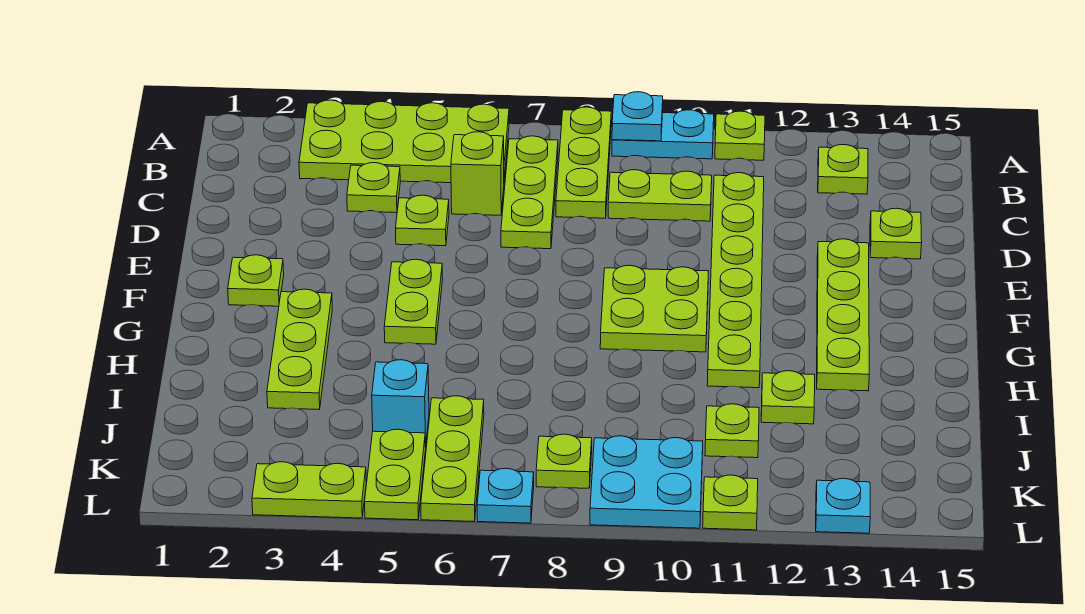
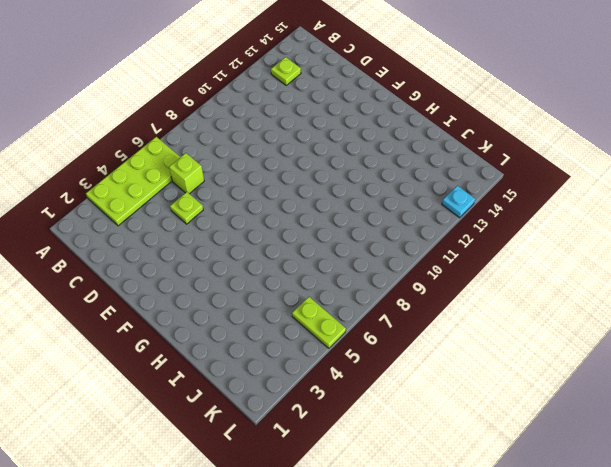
none -> lime plate A8:C8 level 1
none -> cyan plate A9:A10 level 1
none -> lime plate A11 level 1

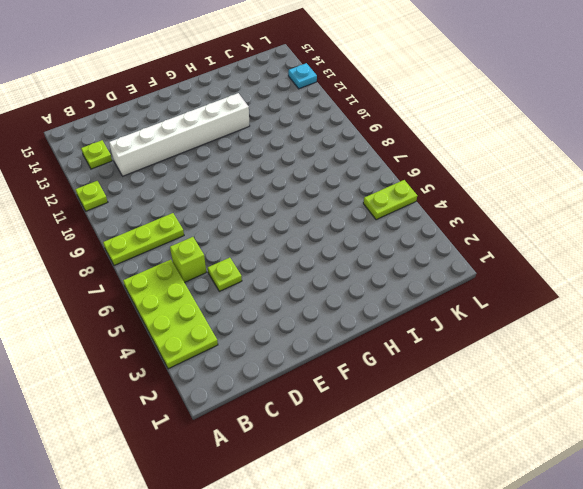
white brick C12:H12 level 1 -> none
none -> cyan plate A9:A10 level 1
none -> lime plate B7:D7 level 1
none -> lime plate C4 level 1

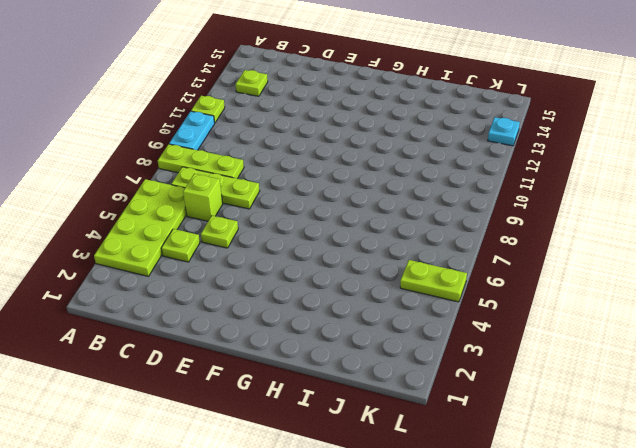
none -> lime plate C9:C10 level 1
none -> lime plate C11:H11 level 1
none -> lime plate D14 level 1

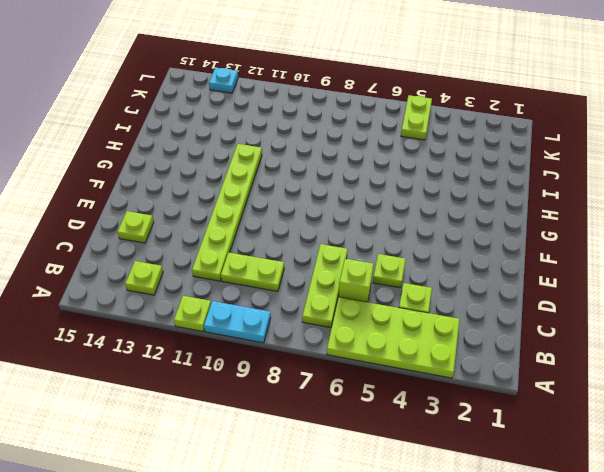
none -> lime plate A8:C8 level 1
none -> lime plate E13:H13 level 1
none -> lime plate F2 level 1

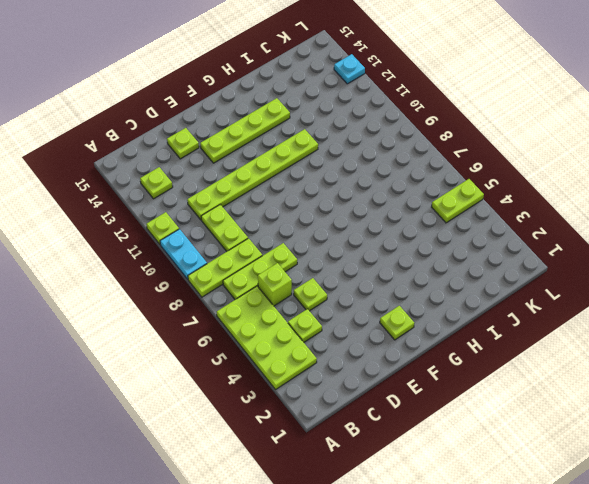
none -> lime plate F5:G5 level 1
none -> lime plate F9:G10 level 1
none -> lime plate G3:I3 level 1

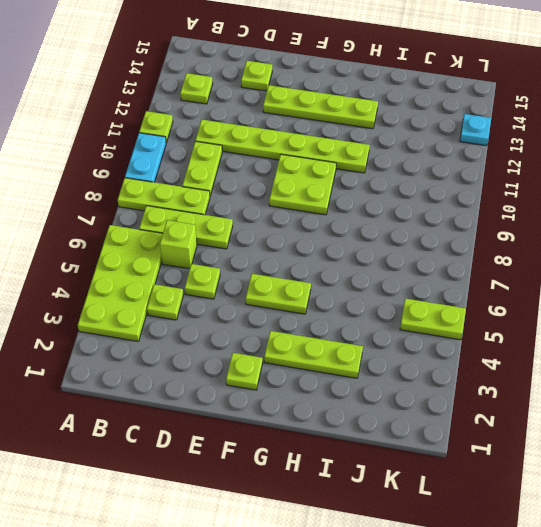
none -> lime plate I12 level 1
none -> cyan brick J5 level 1
none -> lime plate J6:L6 level 1

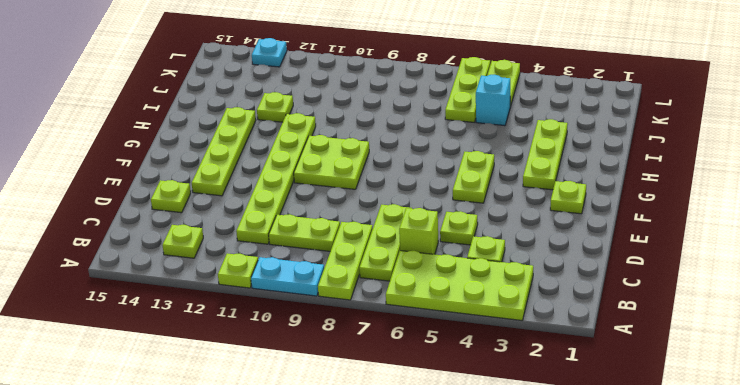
none -> lime plate J11 level 1
none -> lime plate K8 level 1
none -> cyan plate K9:L10 level 1

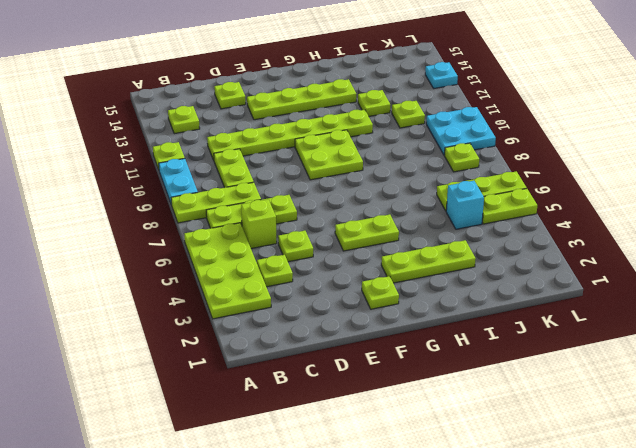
none -> lime plate L3:L4 level 1
none -> cyan plate L7 level 1
none -> lime plate L11 level 1

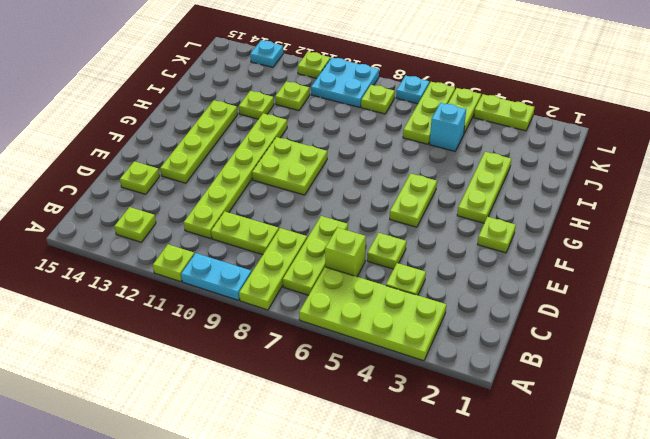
none -> cyan plate A9 level 2

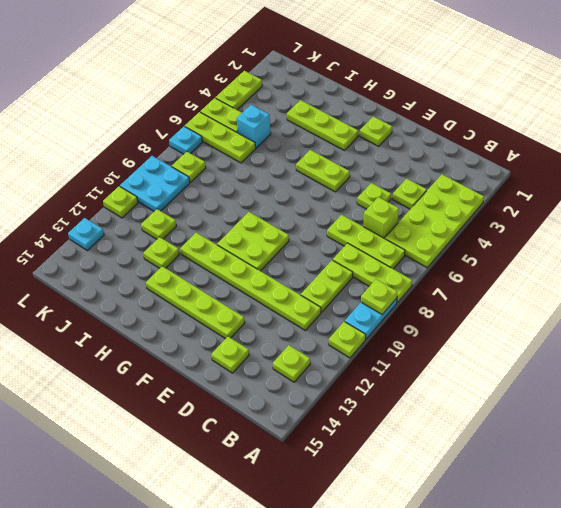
lime plate A9 level 2 -> cyan plate A9 level 2

